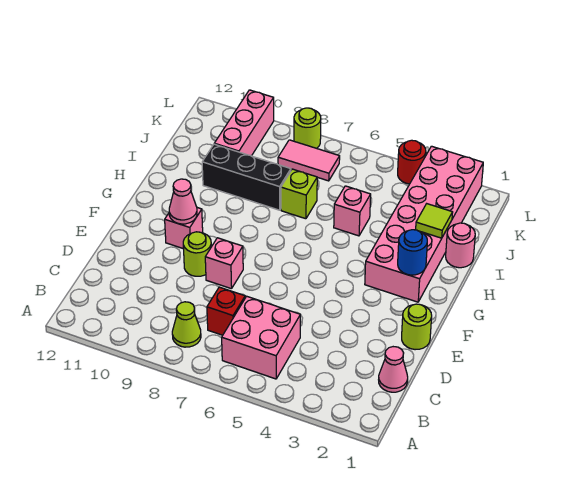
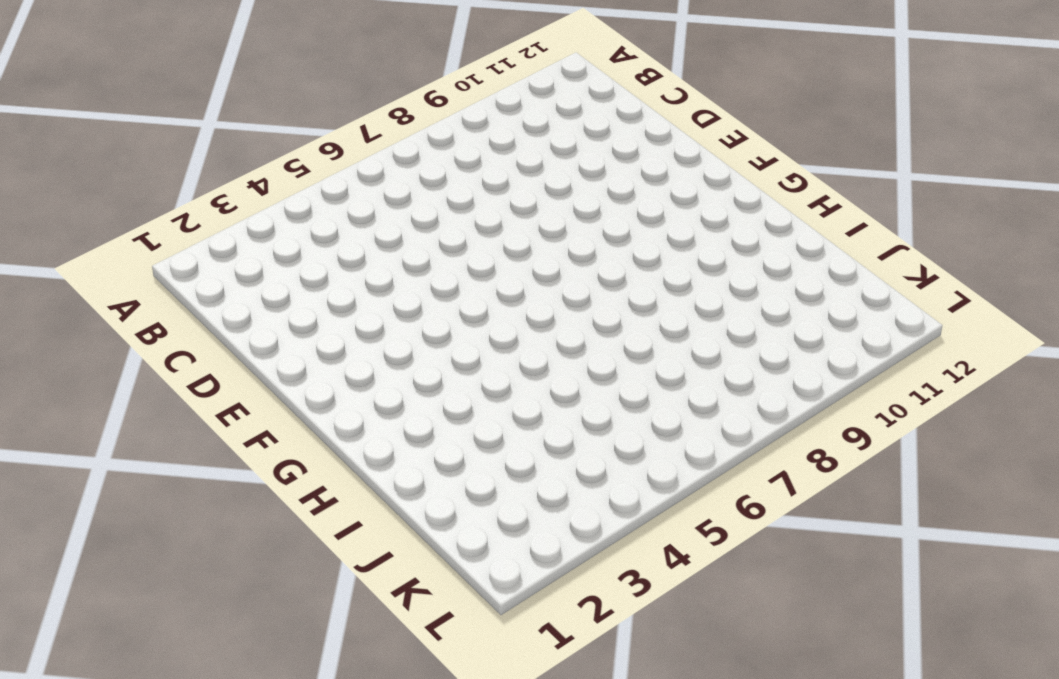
none -> pink brick B5:C6 level 1
none -> lime cone B8 level 1
none -> pink cone C1 level 1

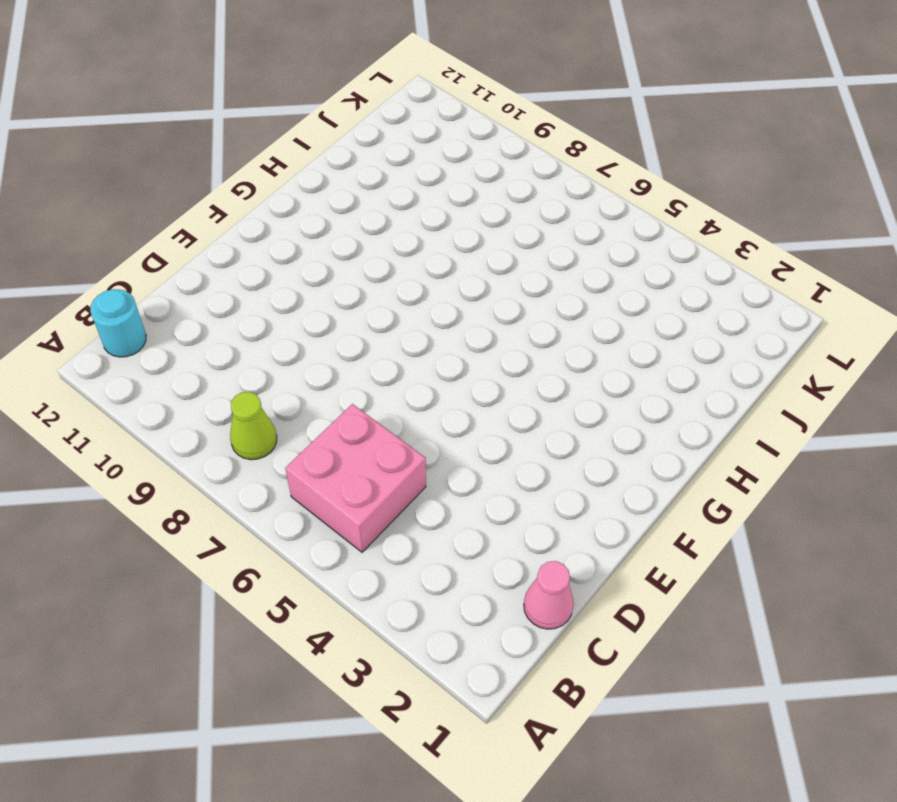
cyan round brick B12 level 1 -> none
none -> red brick C7 level 1
none -> lime round brick E1 level 1
none -> pink brick E8 level 1

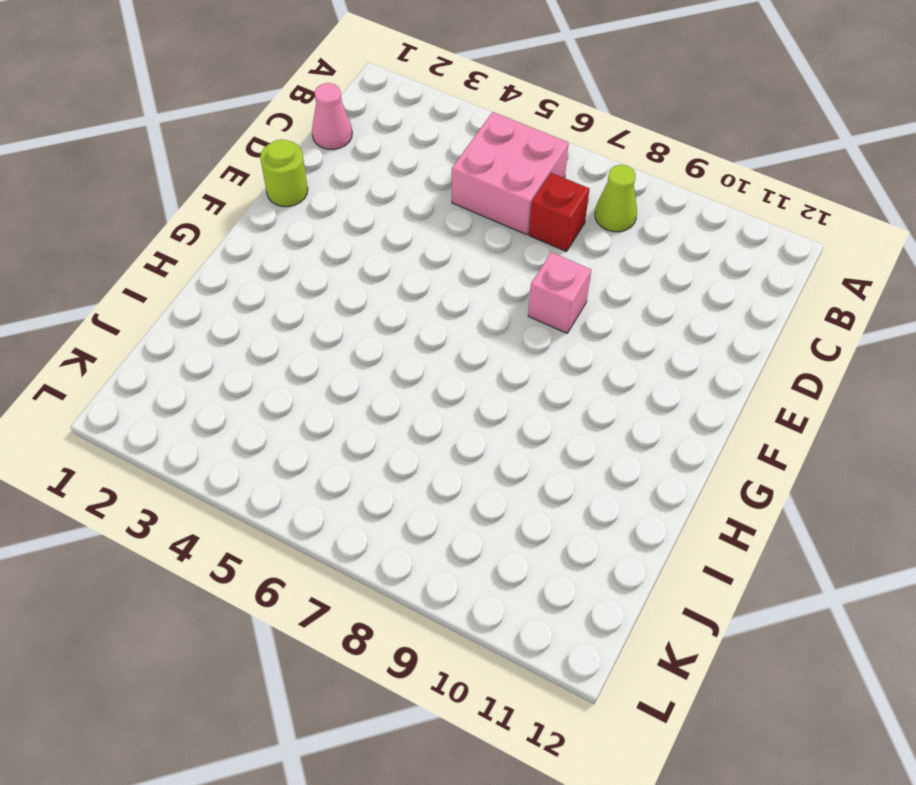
none -> lime round brick E9 level 1
none -> pink brick F10 level 1
none -> pink brick G2:L3 level 1

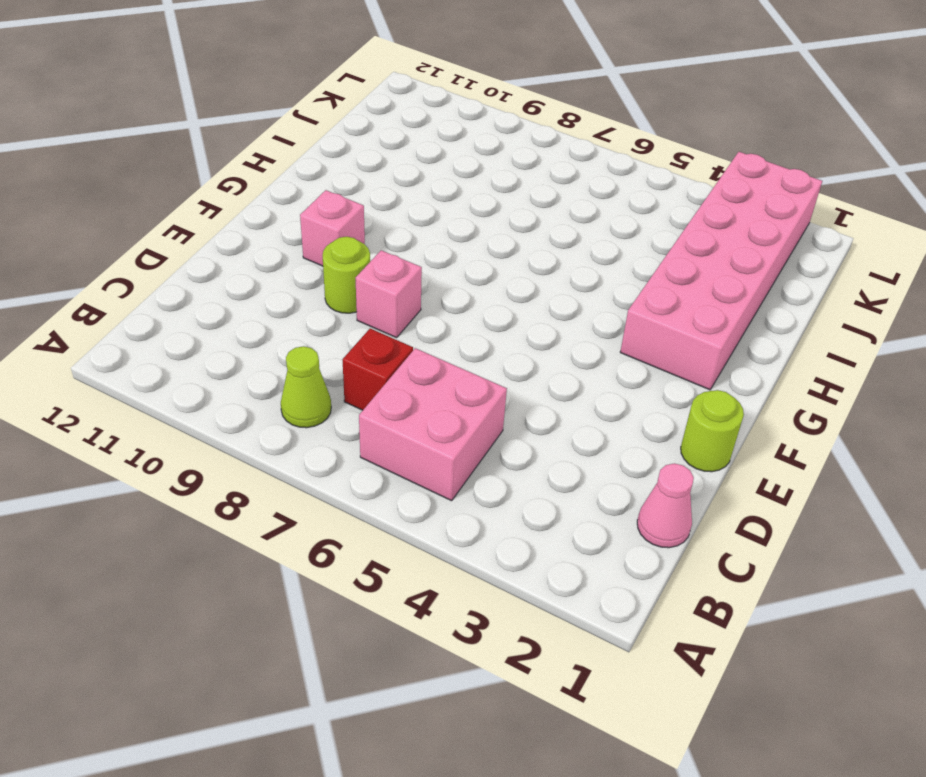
none -> pink round brick I1 level 1
none -> pink brick I5 level 1
none -> lime brick I7 level 1

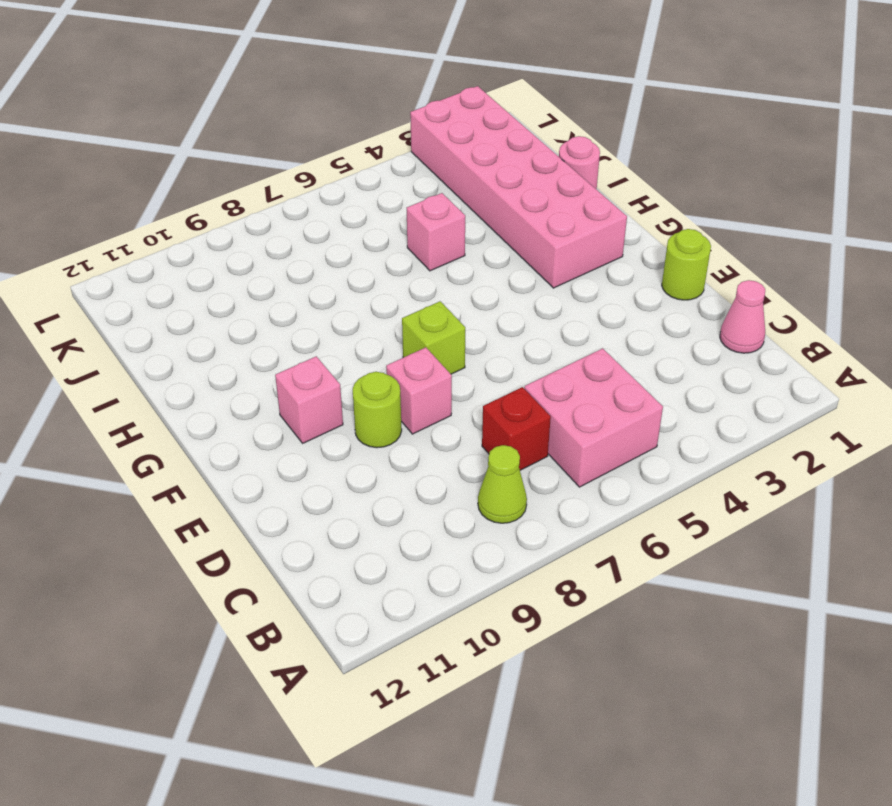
lime brick F7 level 1 -> lime brick I7 level 1
none -> black brick I8:I10 level 1
none -> pink brick J10:L10 level 1
none -> pink tile K7:K8 level 1

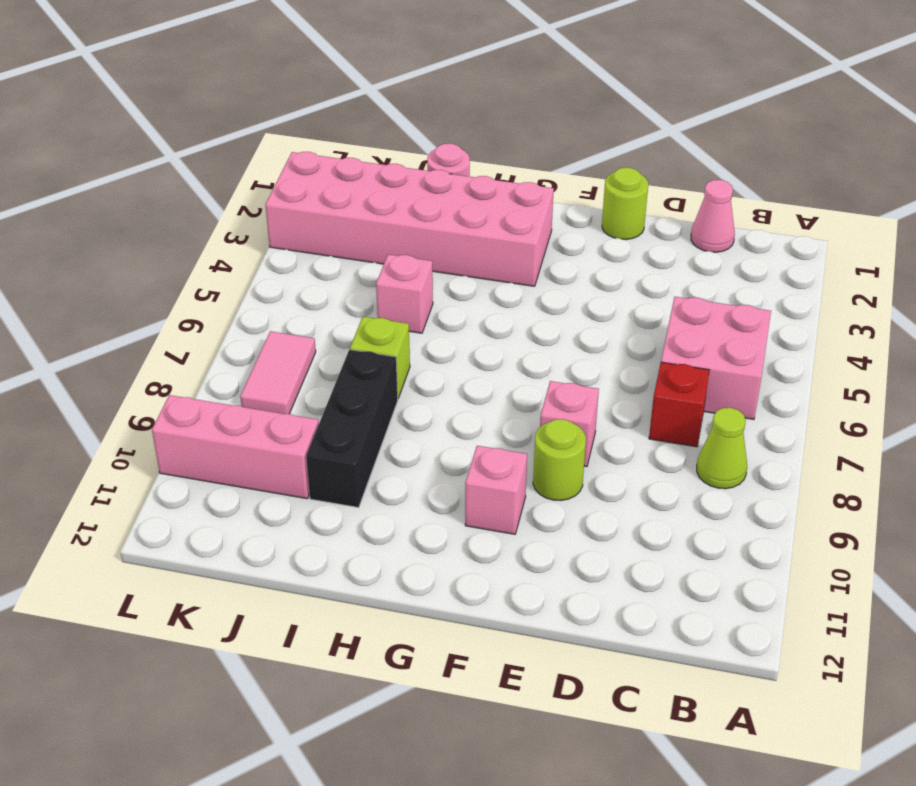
none -> red round brick L4 level 1
none -> lime round brick L8 level 1
none -> pink cone F10 level 2

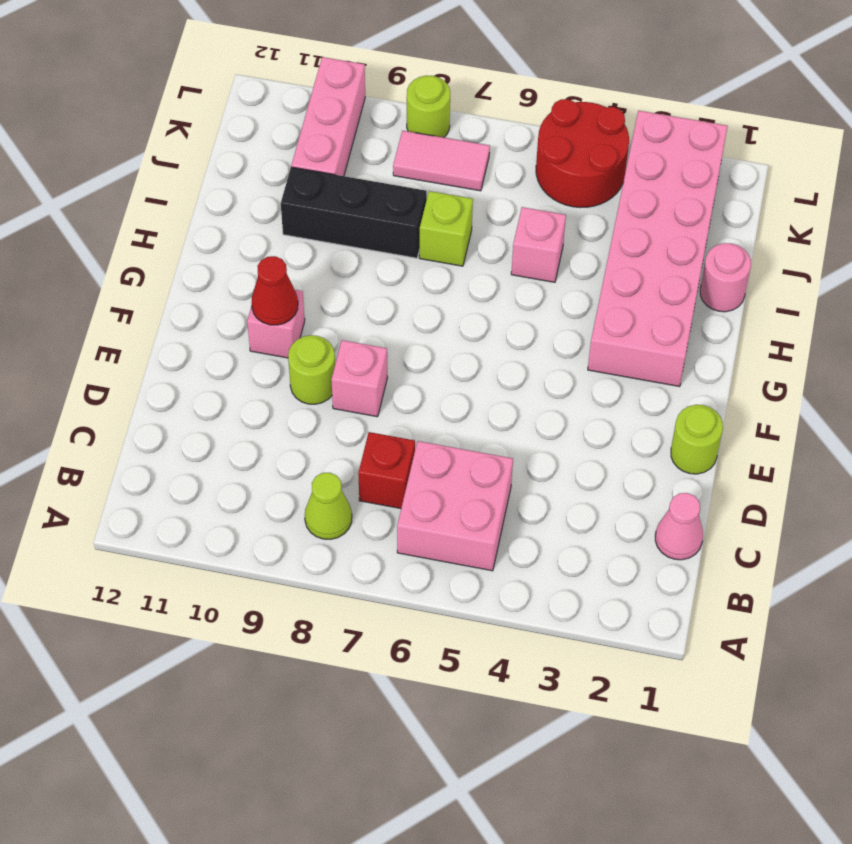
red cone F10 level 2 -> pink cone F10 level 2
red round brick K4:L5 level 1 -> red round brick L4 level 1
none -> blue round brick G2 level 2
none -> lime tile I2 level 2

